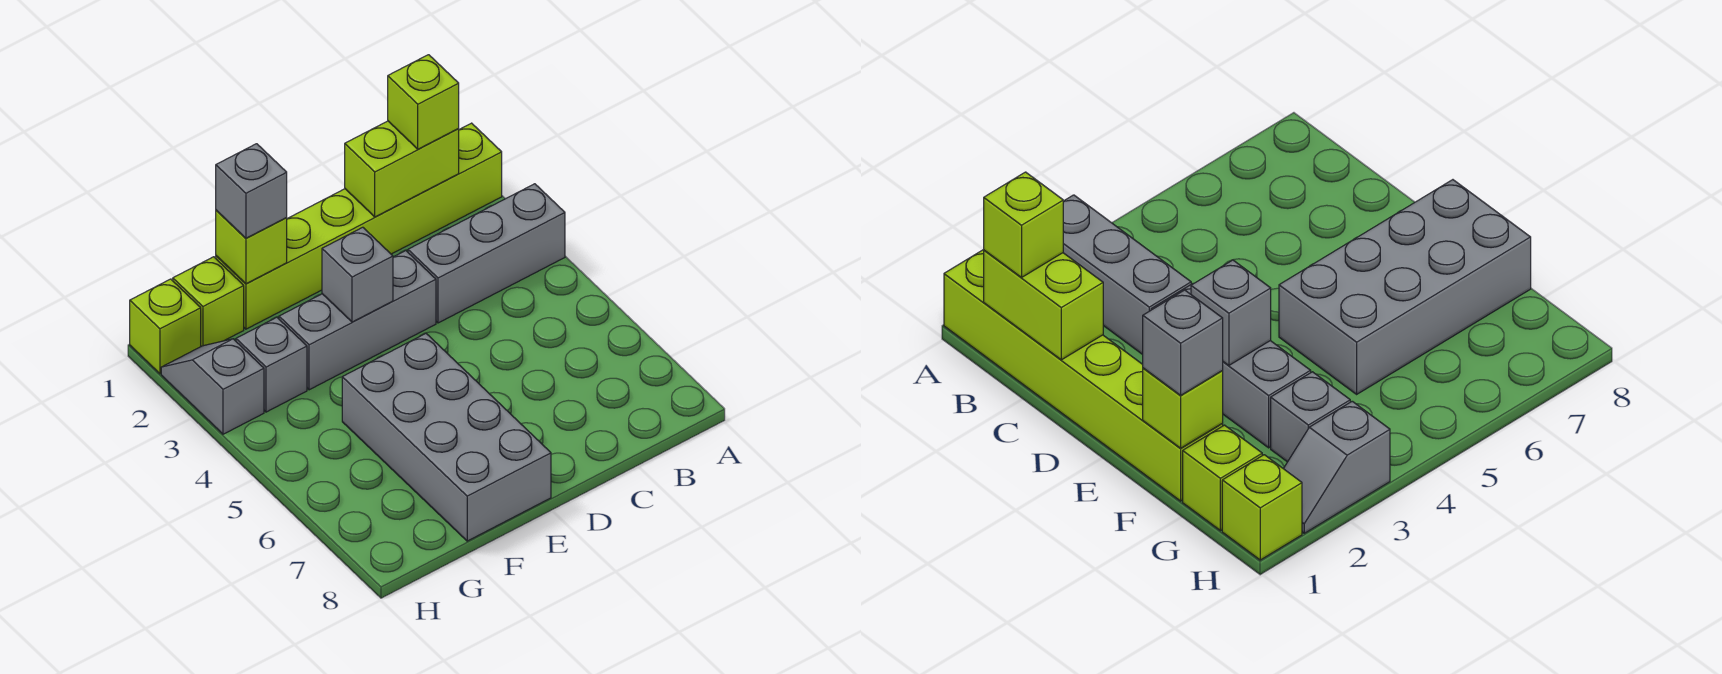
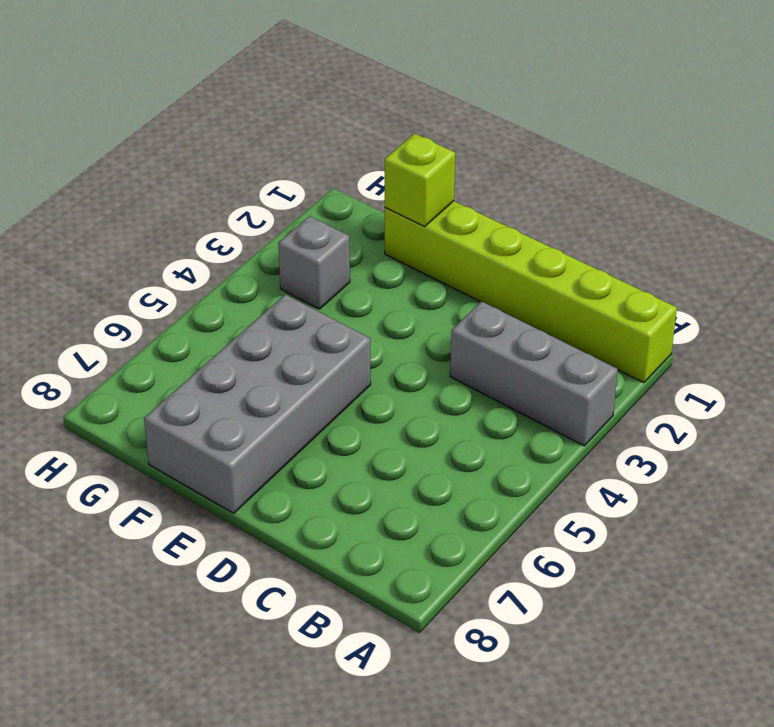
none -> grey brick D3:F3 level 1
none -> lime brick G1 level 1
none -> lime brick H1 level 1

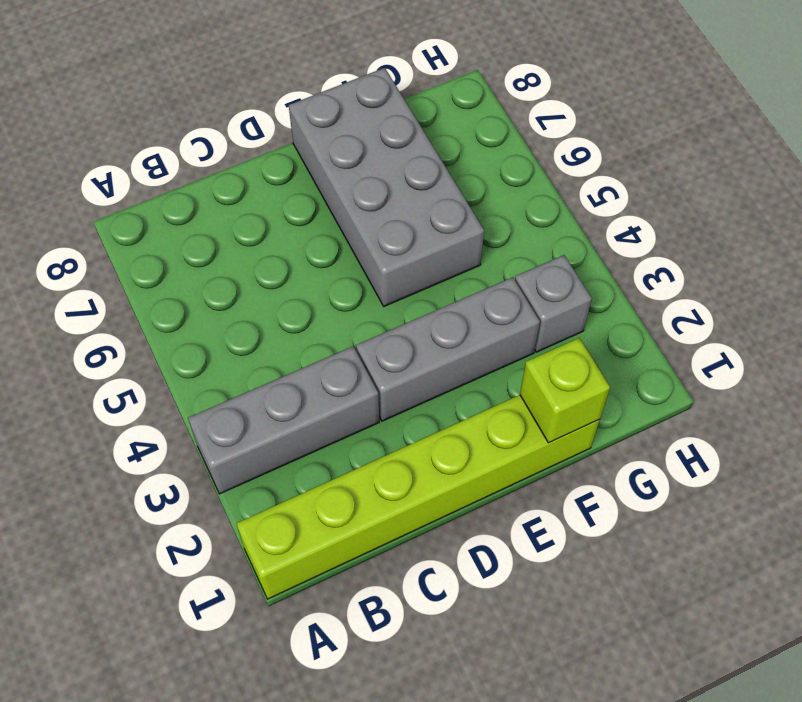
none -> lime brick G1 level 1
none -> lime brick H1 level 1
none -> grey slope H2:H3 level 1 top 3

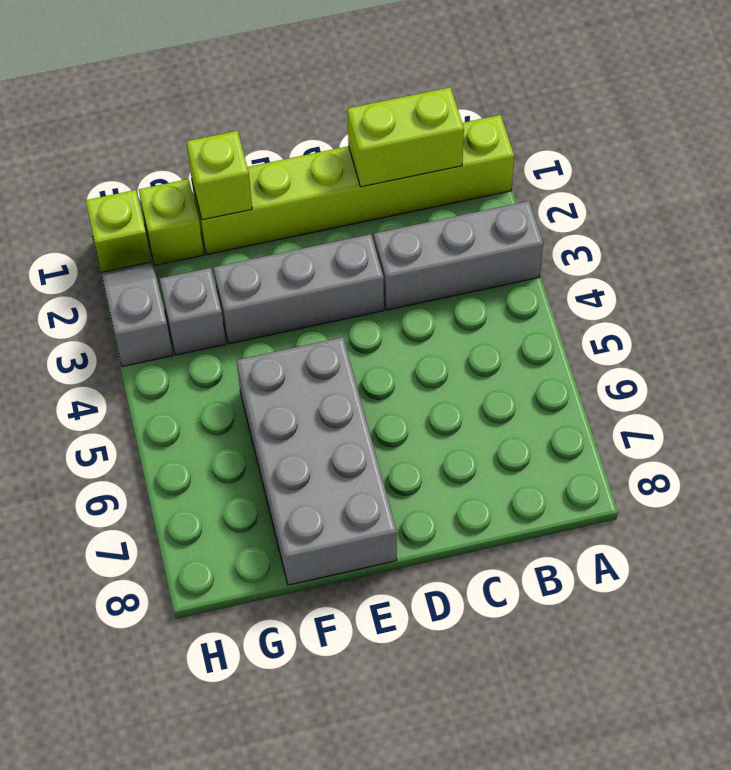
none -> grey brick E3 level 2
none -> lime brick B1 level 3
none -> grey brick F1 level 3

